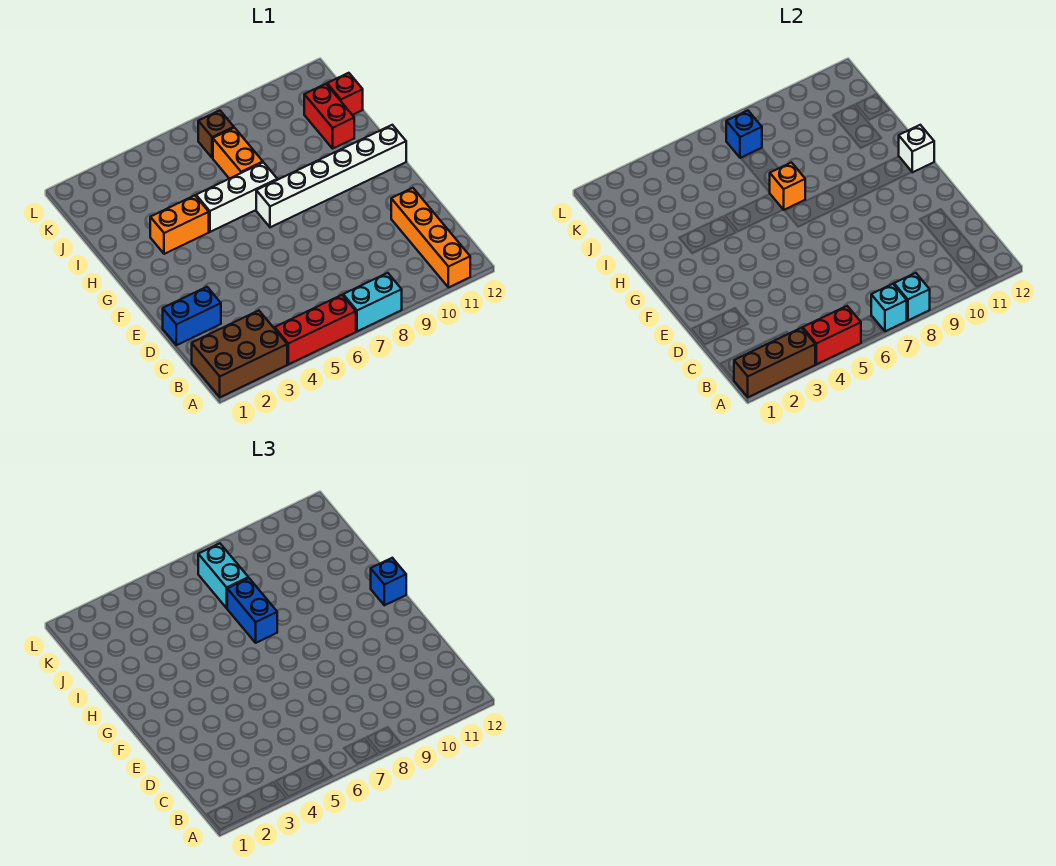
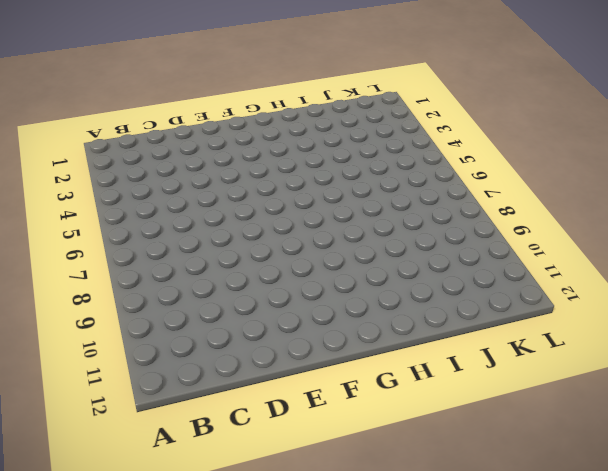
none -> brown brick A1:B3 level 1
none -> red brick A4:A6 level 1
none -> cyan brick A7:A8 level 1

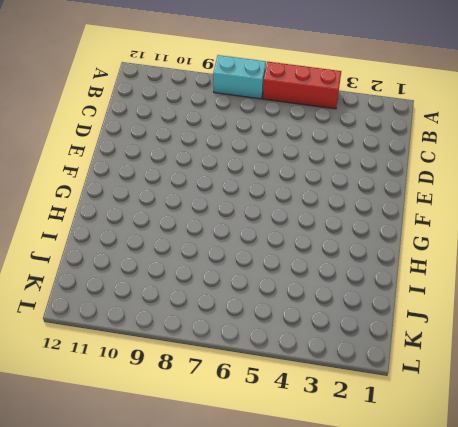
none -> brown brick A1:B3 level 1
none -> orange brick A11:D11 level 1
none -> blue brick D1:D2 level 1

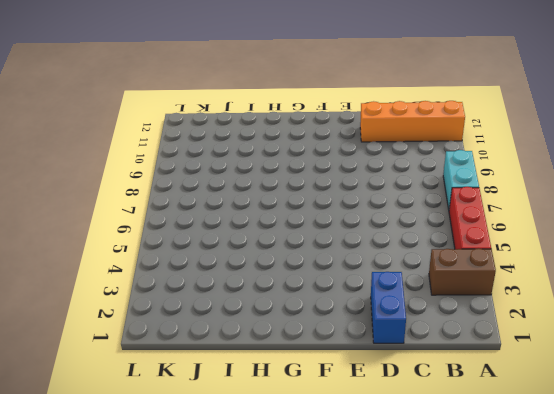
brown brick A3:B3 level 1 -> brown brick A1:B3 level 1
none -> white brick G7:G12 level 1
none -> orange brick H3:H4 level 1
none -> white brick H5:H7 level 1

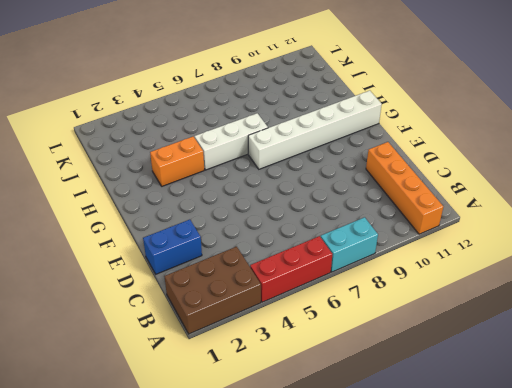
none -> orange brick I7:J7 level 1
none -> red brick I11:J11 level 1
none -> red brick J12 level 1

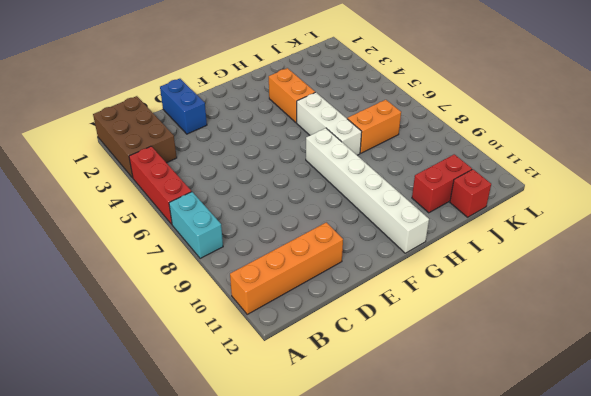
none -> brown brick K7 level 1
none -> brown brick A1:A3 level 2
none -> red brick A4:A5 level 2

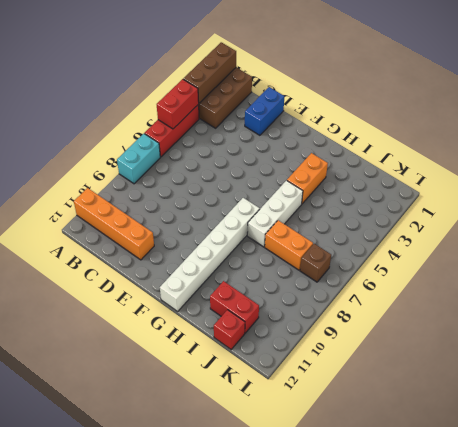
none -> cyan brick A7 level 2
none -> cyan brick A8 level 2
none -> white brick G12 level 2

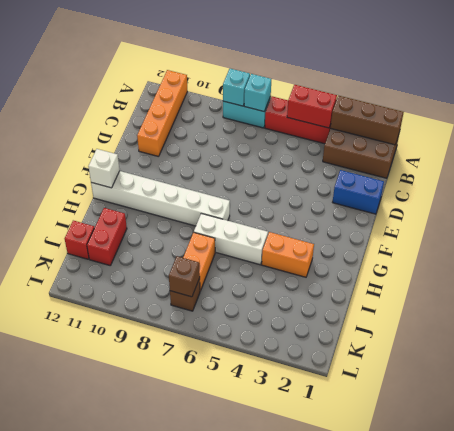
brown brick K7 level 2 -> blue brick K7 level 2
none -> orange brick H7 level 2
none -> blue brick G12 level 3
none -> blue brick H7:I7 level 3

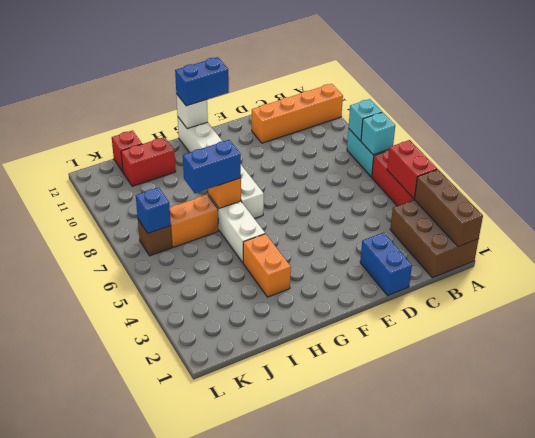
blue brick F12:G12 level 3 -> blue brick G12 level 3
none -> cyan brick J7:K7 level 3

